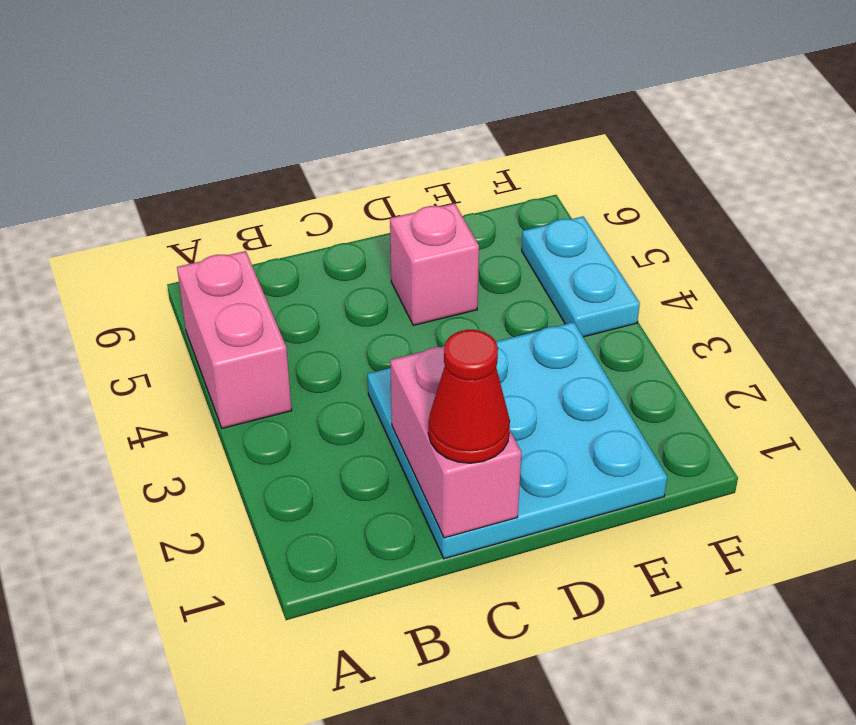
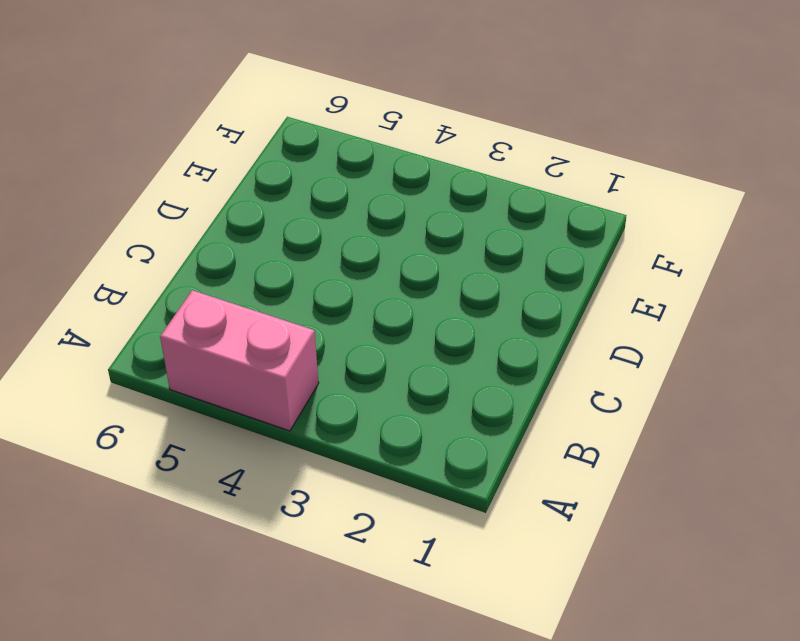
none -> cyan plate C1:E3 level 1
none -> pink brick D5 level 1

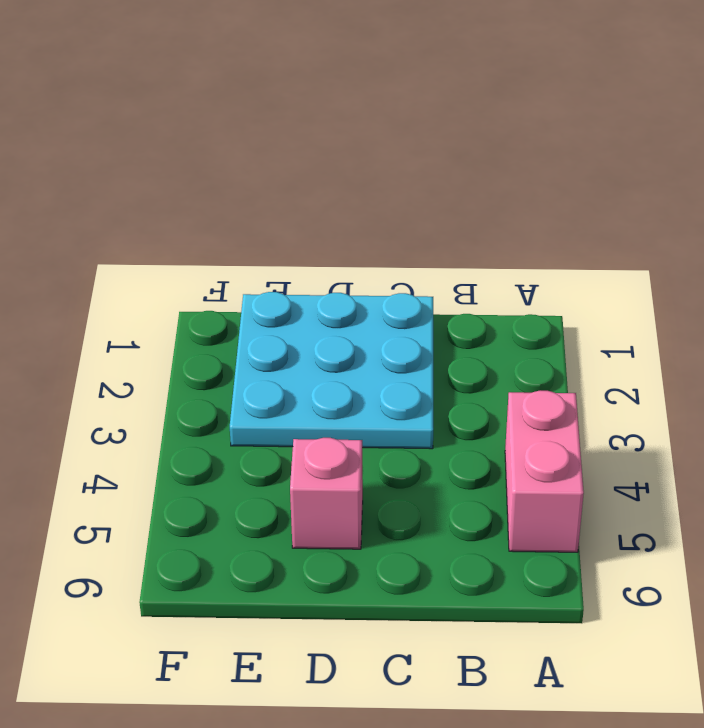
none -> cyan plate F4:F5 level 1
none -> pink brick C1:C2 level 2

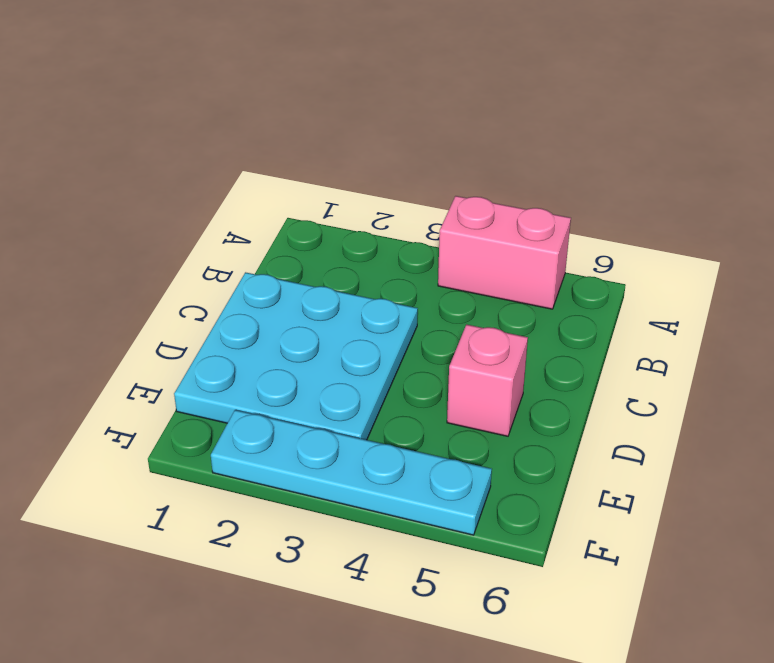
cyan plate F2:F5 level 1 -> cyan plate F4:F5 level 1
none -> pink brick C1:C2 level 2
none -> red cone C1 level 3

